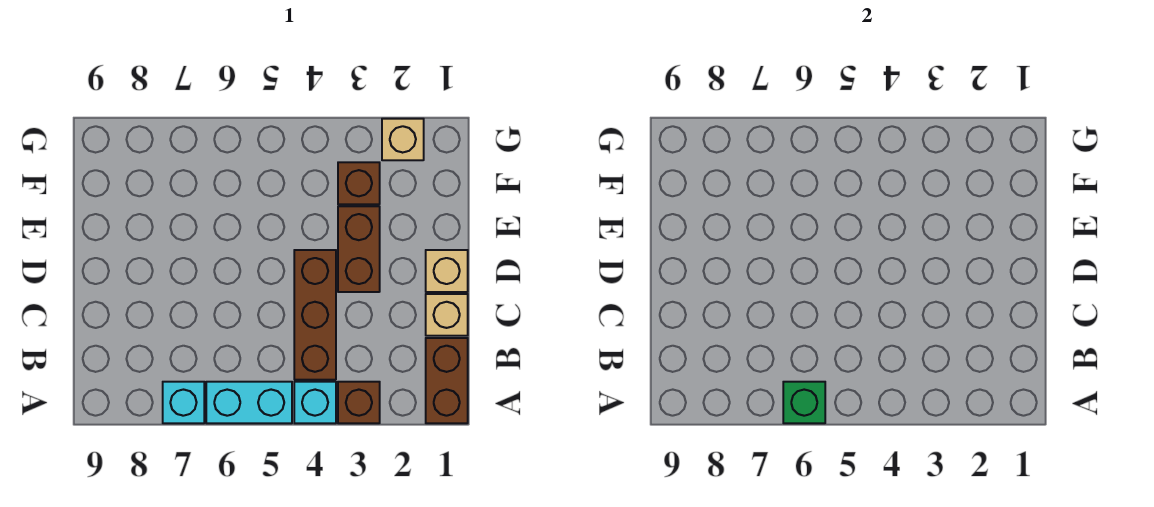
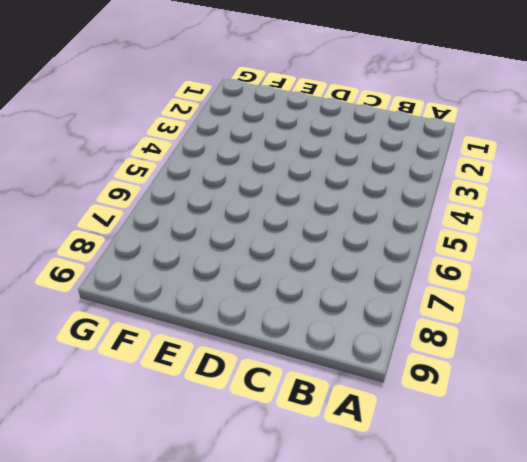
none -> brown brick A1:B1 level 1
none -> brown brick A3 level 1
none -> cyan brick A4 level 1

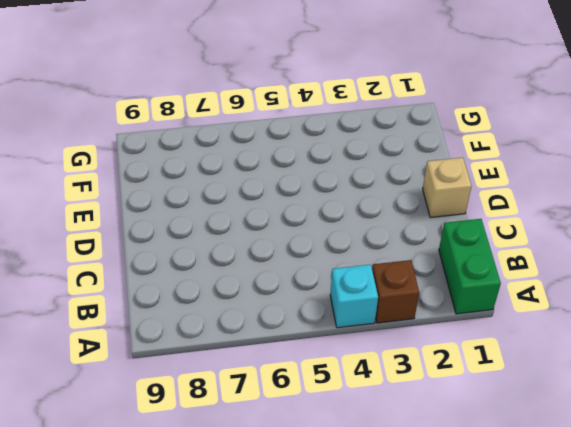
green brick A1:B1 level 1 -> brown brick A1:B1 level 1
none -> cyan brick A5:A6 level 1
none -> cyan brick A7 level 1
none -> brown brick B4:D4 level 1

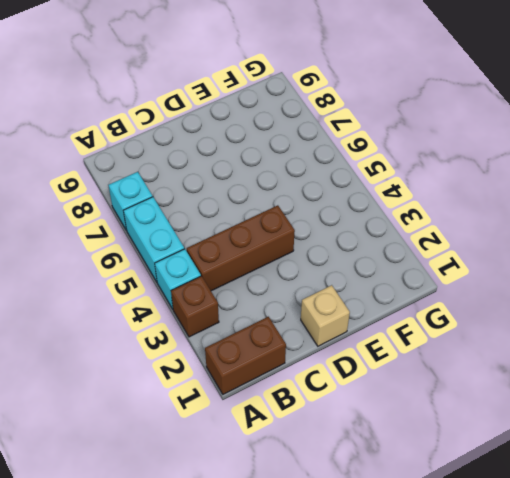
none -> tan brick C1 level 1
none -> brown brick D3:E3 level 1
none -> brown brick F3 level 1

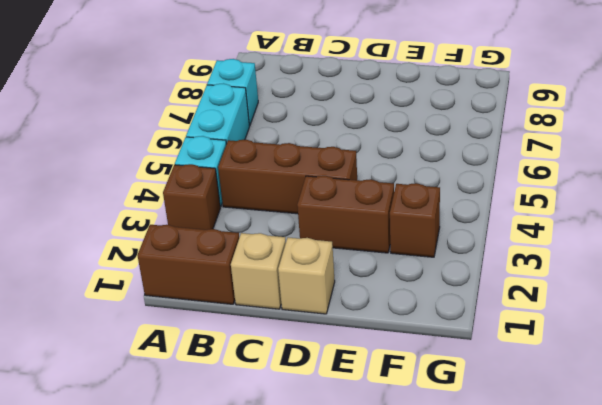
none -> tan brick G2 level 1
none -> green brick A6 level 2

